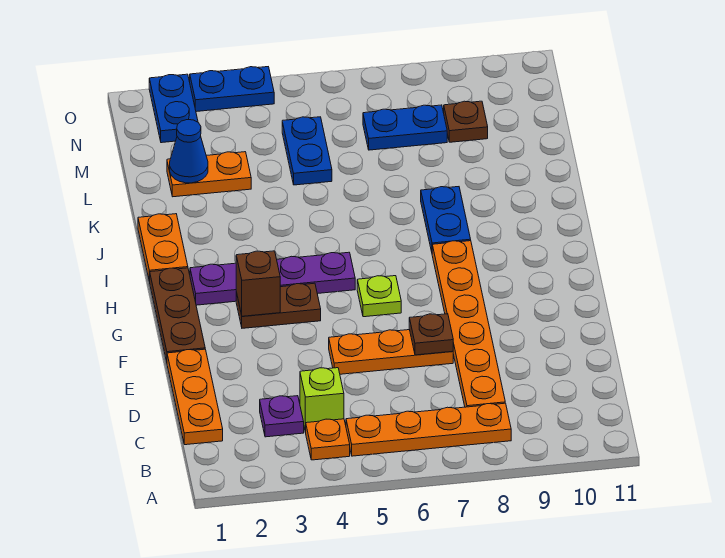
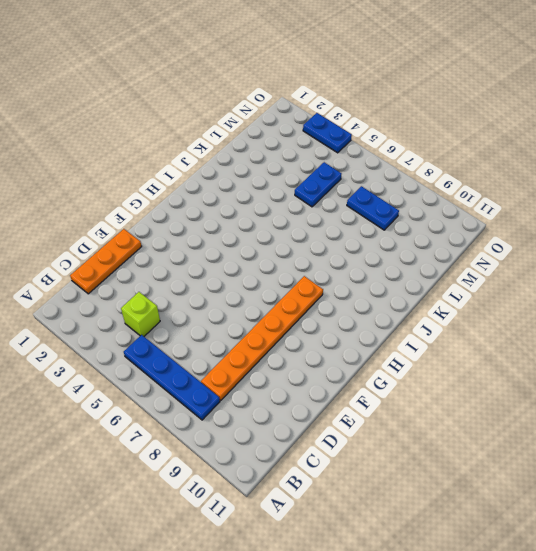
blue plate B5:B8 level 1 -> orange plate B5:B8 level 1
none -> orange plate B4 level 1
none -> purple plate C3 level 1
none -> orange plate E5:E7 level 1

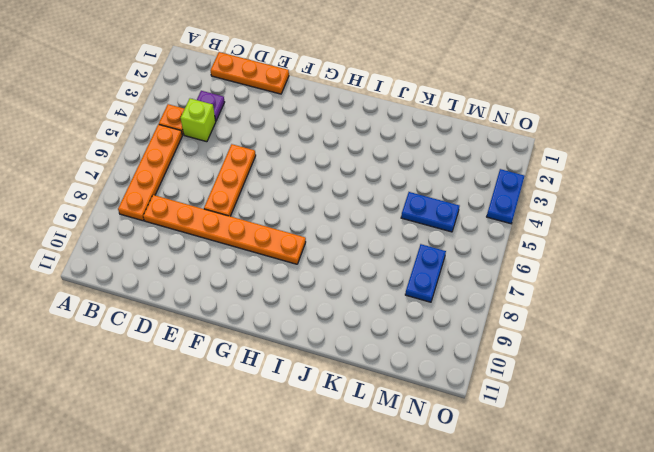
none -> brown plate F1:H1 level 1
none -> brown plate G3:G4 level 1
none -> lime plate G6 level 1

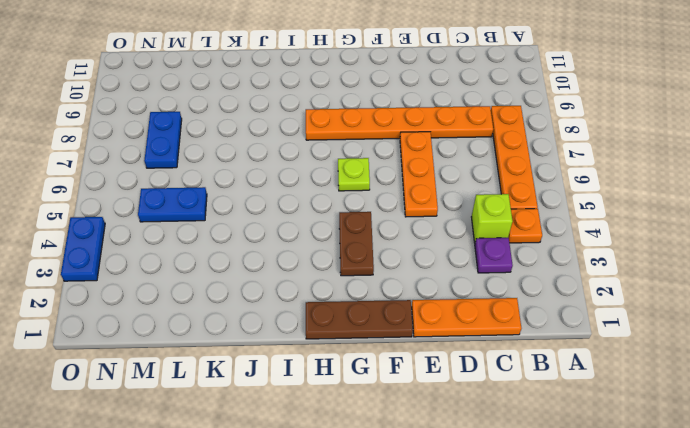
none -> purple plate H2:H5 level 1
none -> orange plate I1:J1 level 1
none -> blue plate I8:J8 level 1

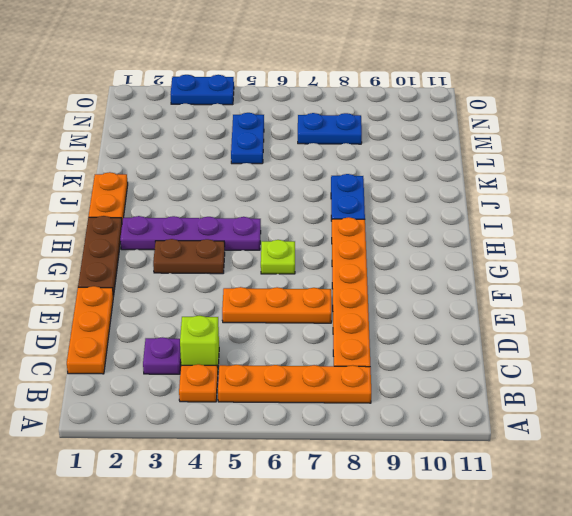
none -> orange plate L2:L3 level 1
none -> brown plate M9 level 1
none -> blue plate N2:O2 level 1

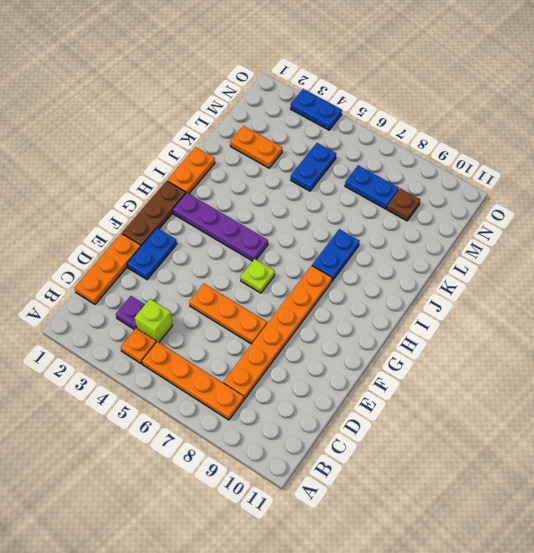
blue plate E2:F2 level 1 -> blue plate N2:O2 level 1
none -> brown plate G3:G4 level 1
none -> brown plate E7 level 2
none -> brown brick G3 level 2

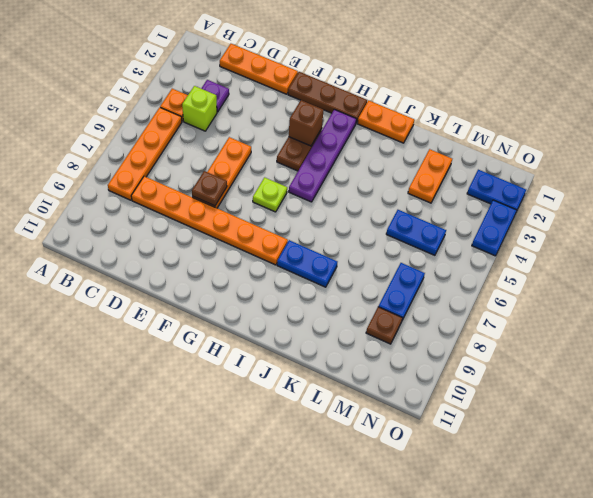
none -> blue cone L2 level 2

